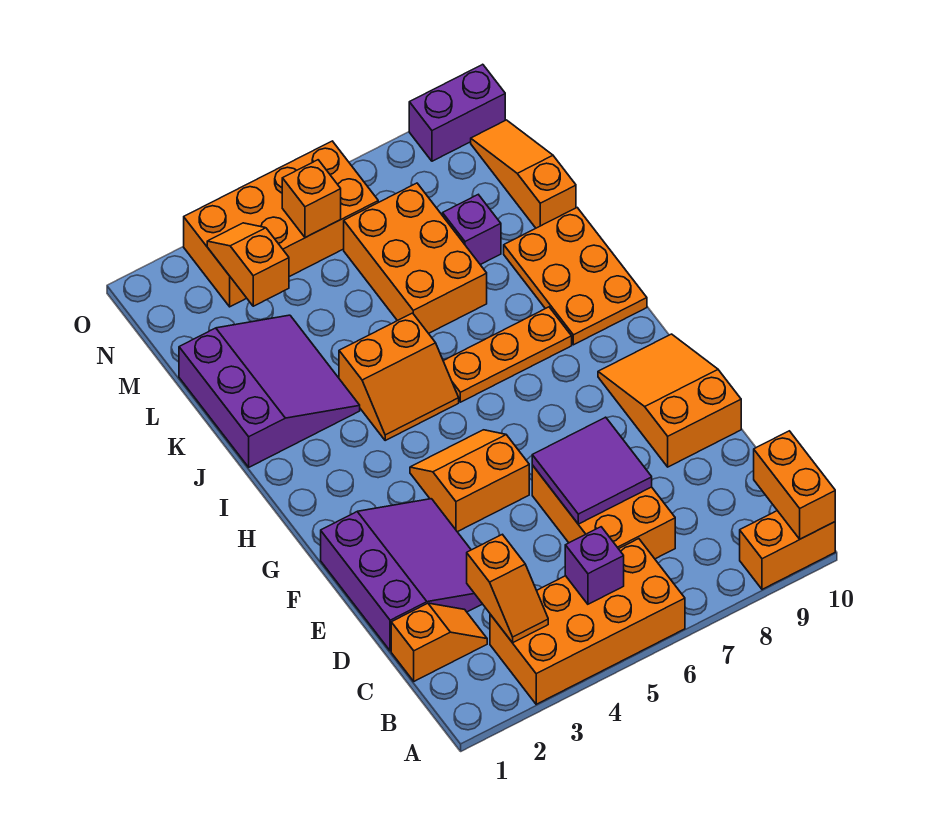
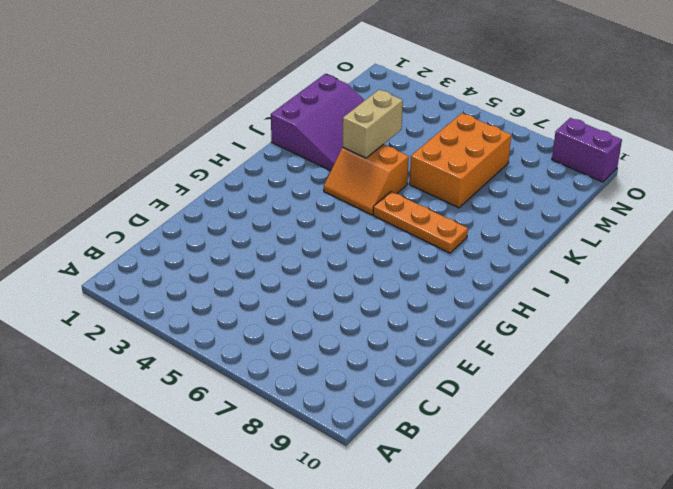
tan brick J4:K4 level 2 -> none
none -> orange brick A3:B6 level 1
none -> orange brick A9:A10 level 1
none -> orange slope C1:C2 level 1 top 1

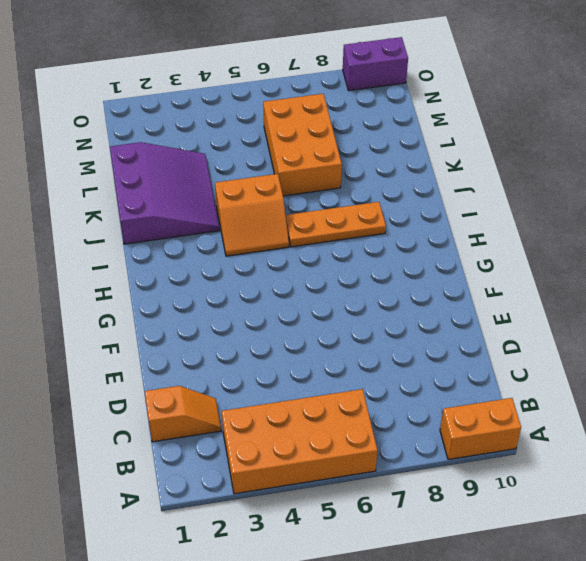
none -> orange brick C6:E7 level 1
none -> purple slope D1:F3 level 1 top 1
none -> orange slope E9:G10 level 1 top E

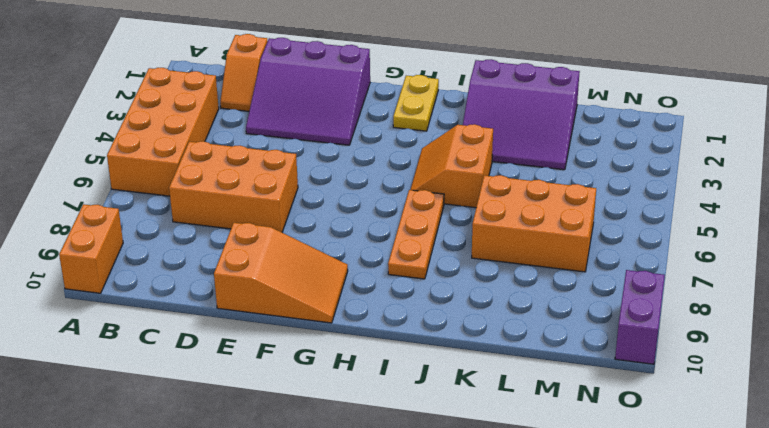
yellow plate H1:H2 level 1 -> none
none -> orange slope F4:G5 level 1 top F
none -> orange plate I9:K10 level 1
none -> purple brick L8 level 1

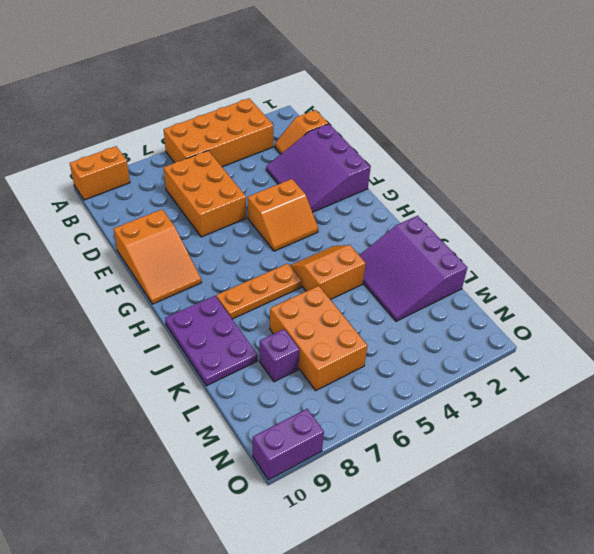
purple plate I9:K10 level 1 -> orange plate I9:K10 level 1
none -> orange slope L10:N10 level 1 top L
none -> orange brick N3:O6 level 1
none -> orange brick A10:B10 level 2

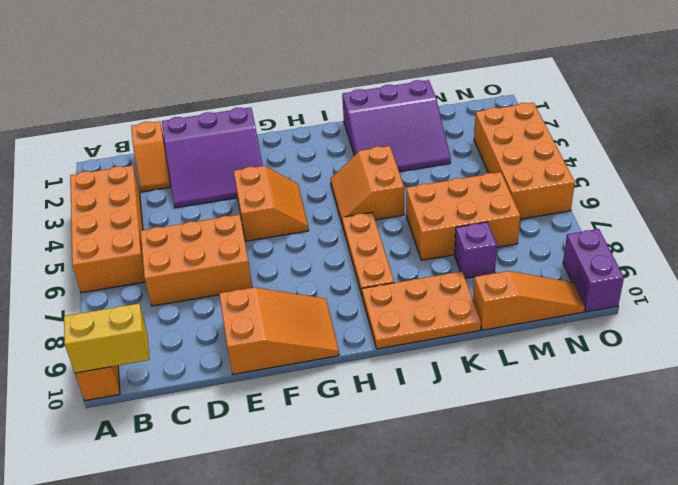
yellow brick A10:B10 level 2 -> orange brick A10:B10 level 2
none -> orange slope B3:C3 level 2 top C
none -> purple brick B5 level 2
none -> purple tile D6:E7 level 2

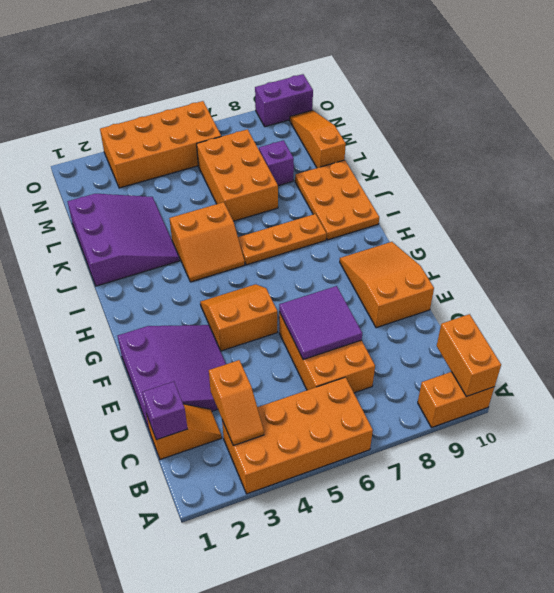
purple brick C1 level 2 -> purple brick B5 level 2
none -> orange slope M3:N3 level 2 top M
none -> orange brick N5 level 2

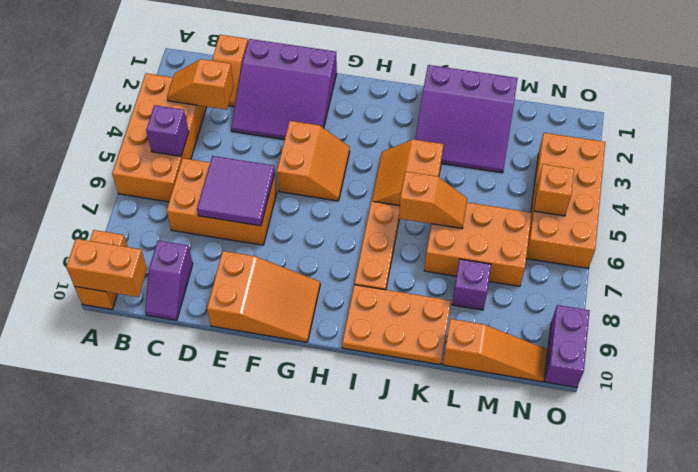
purple slope C9:C10 level 1 top 9 -> none
orange slope J6:K6 level 2 top J -> orange slope M3:N3 level 2 top M

